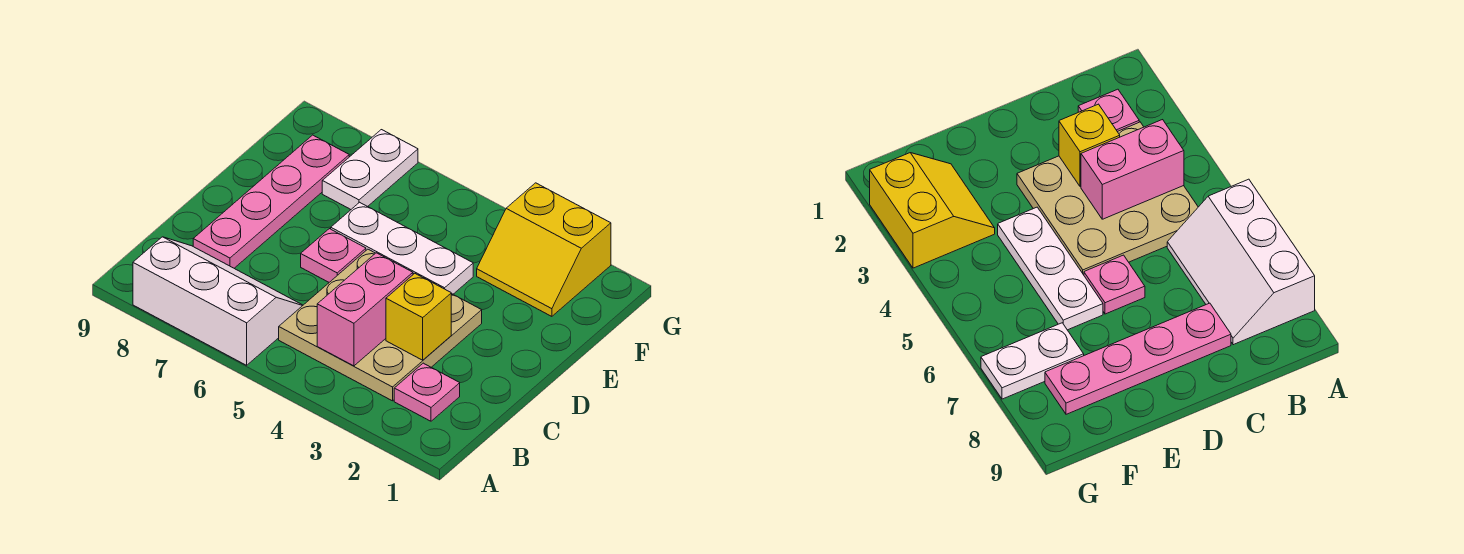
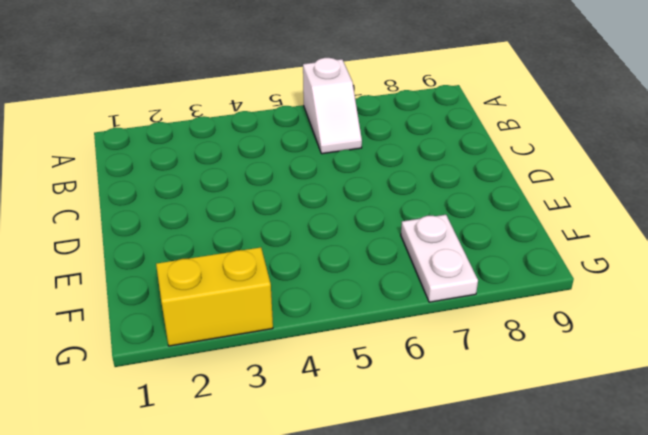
white slope A6:B6 level 1 top A -> white slope A6:B8 level 1 top A
none -> pink plate B2 level 1
none -> tan plate B3:D5 level 1

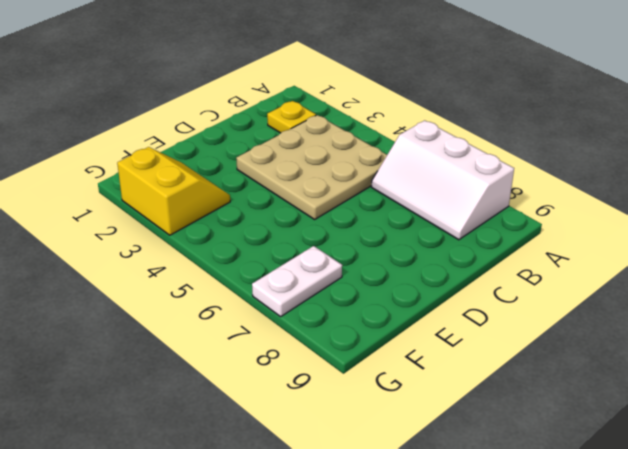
yellow plate B2 level 1 -> pink plate B2 level 1
none -> pink plate C8:F8 level 1
none -> pink plate D6 level 1

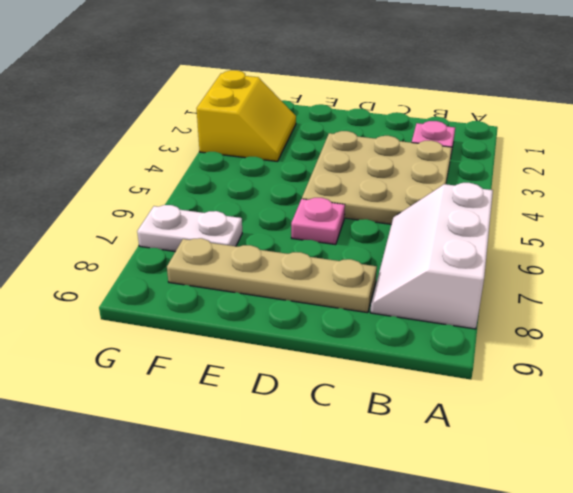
tan plate C8:F8 level 1 -> pink plate C8:F8 level 1
none -> white plate E4:E6 level 1
none -> pink brick B4:C4 level 2

